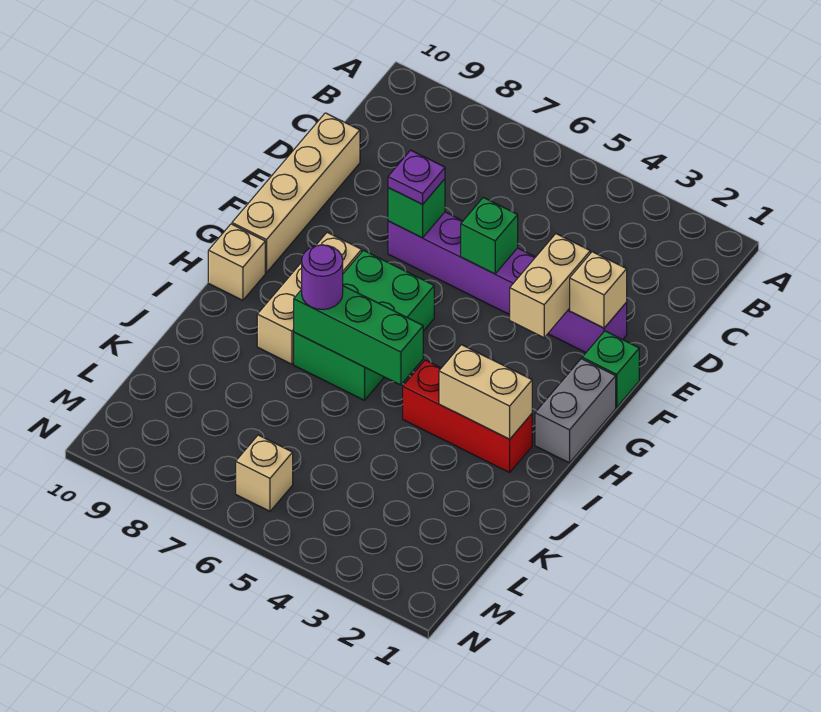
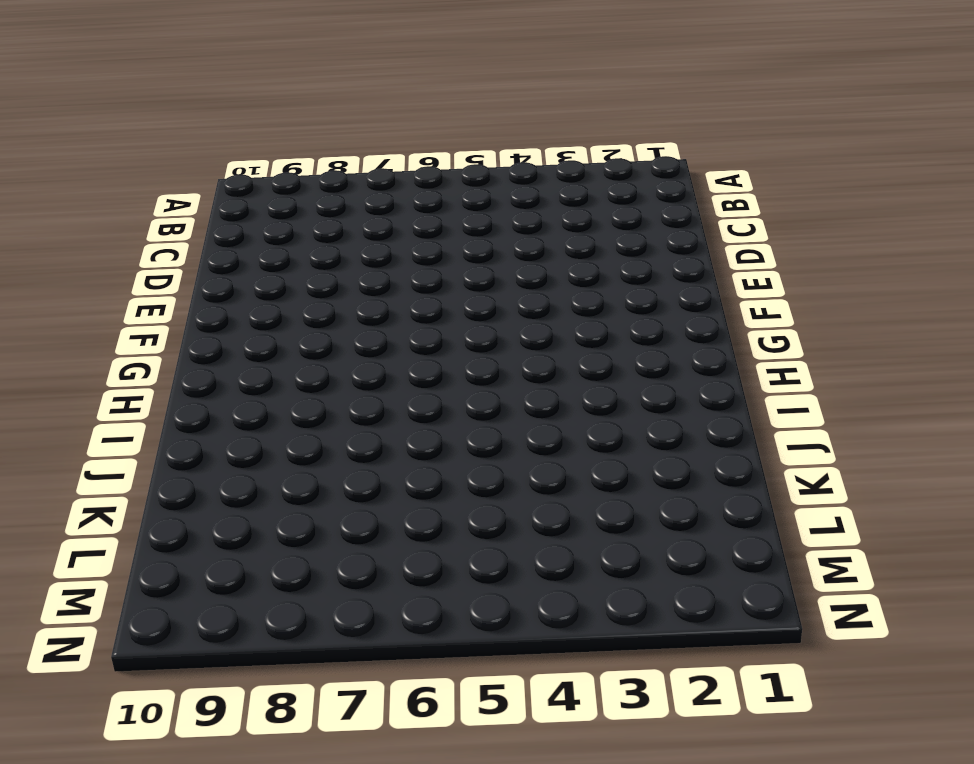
none -> tan brick D10:G10 level 1
none -> purple brick E2:E7 level 1
none -> green brick F1 level 1

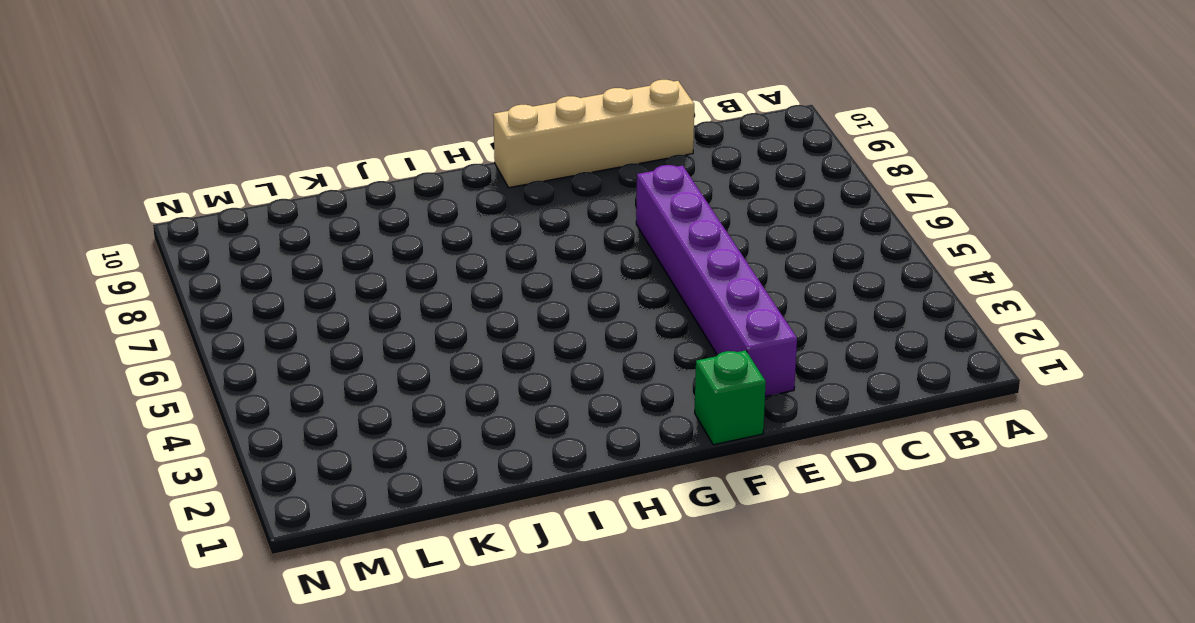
none -> grey brick G1:H1 level 1
none -> green brick G6:I7 level 1
none -> tan brick G8:I8 level 1

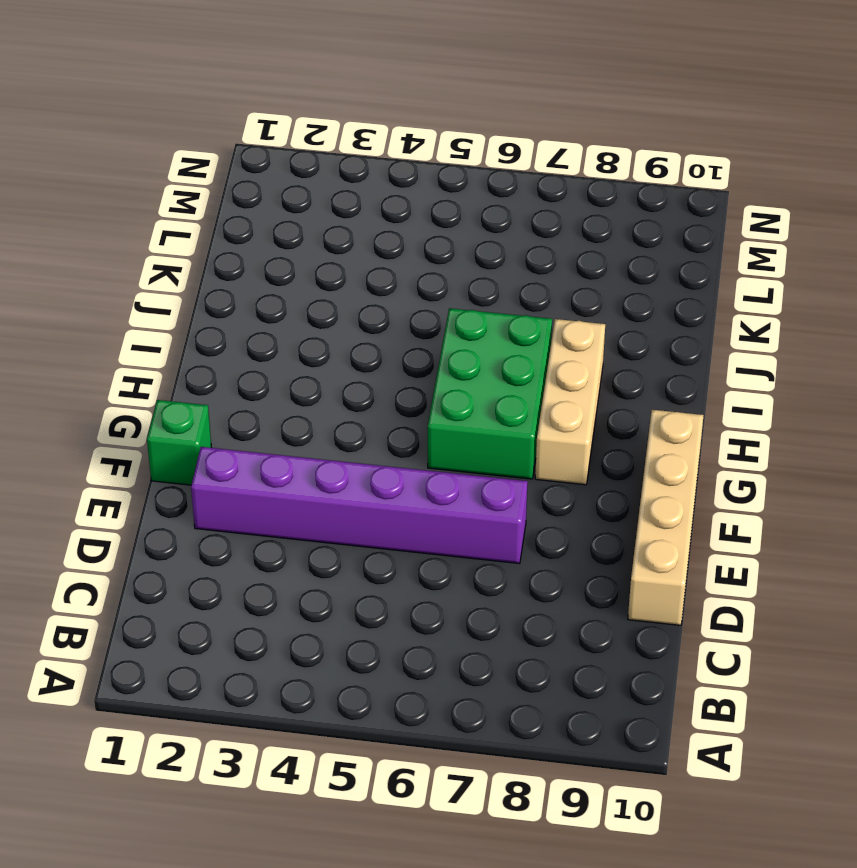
none -> grey brick G1:H1 level 1
none -> tan brick H10 level 1
none -> red brick I2:I4 level 1

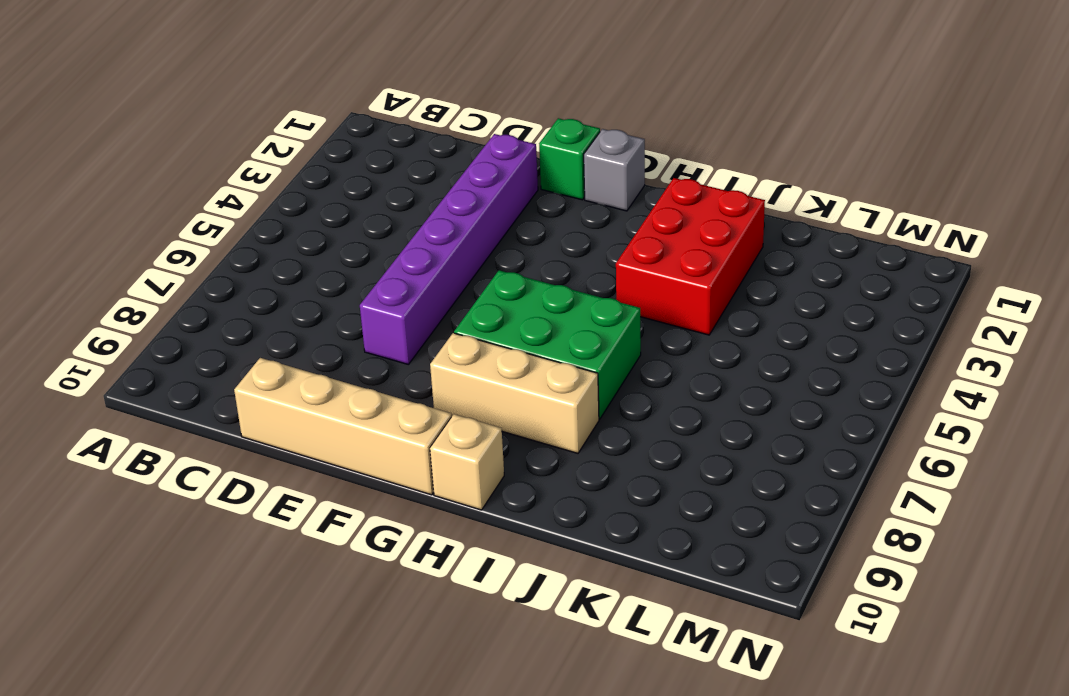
grey brick G1 level 1 -> grey brick G1:H1 level 1
red brick I2:J4 level 1 -> red brick I2:I4 level 1
none -> tan brick M6 level 1
none -> tan brick E2 level 2
none -> tan brick E3:F3 level 2

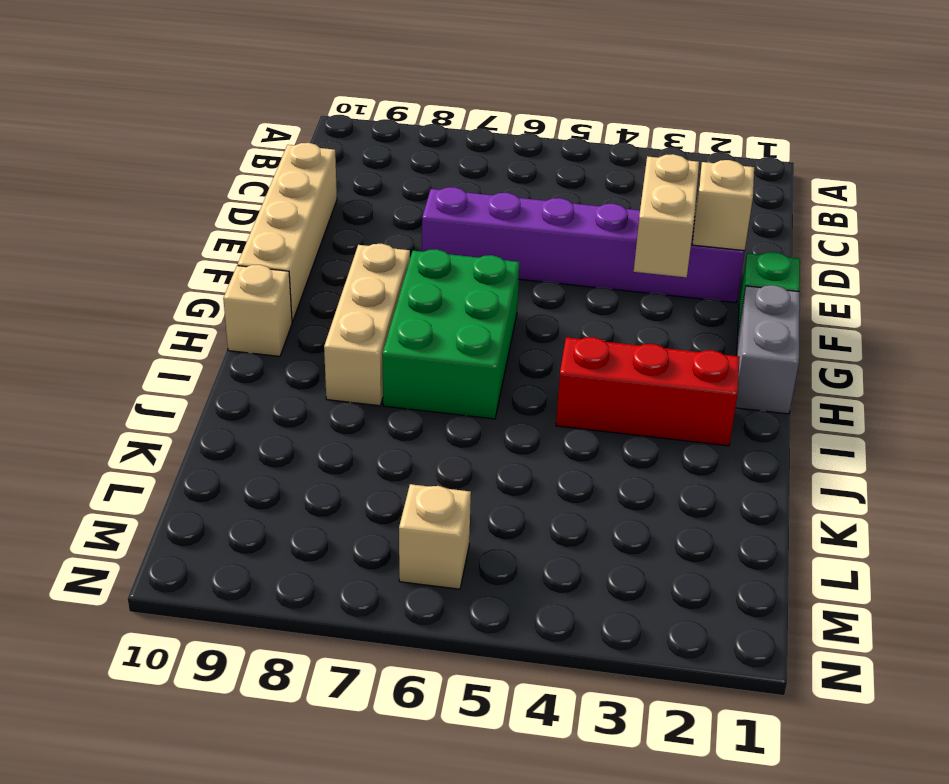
none -> green brick E5 level 2
none -> green brick E7 level 2
none -> tan brick I2:I3 level 2

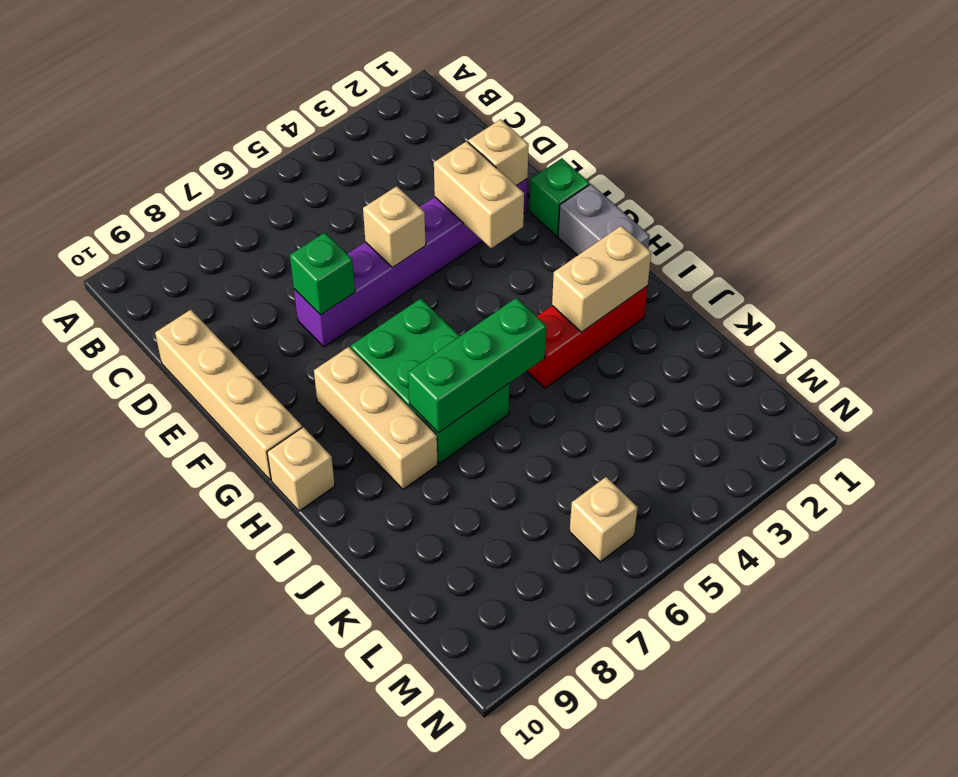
tan brick E5 level 2 -> green brick E5 level 2
none -> purple plate E7 level 3
none -> purple round brick I7 level 3

